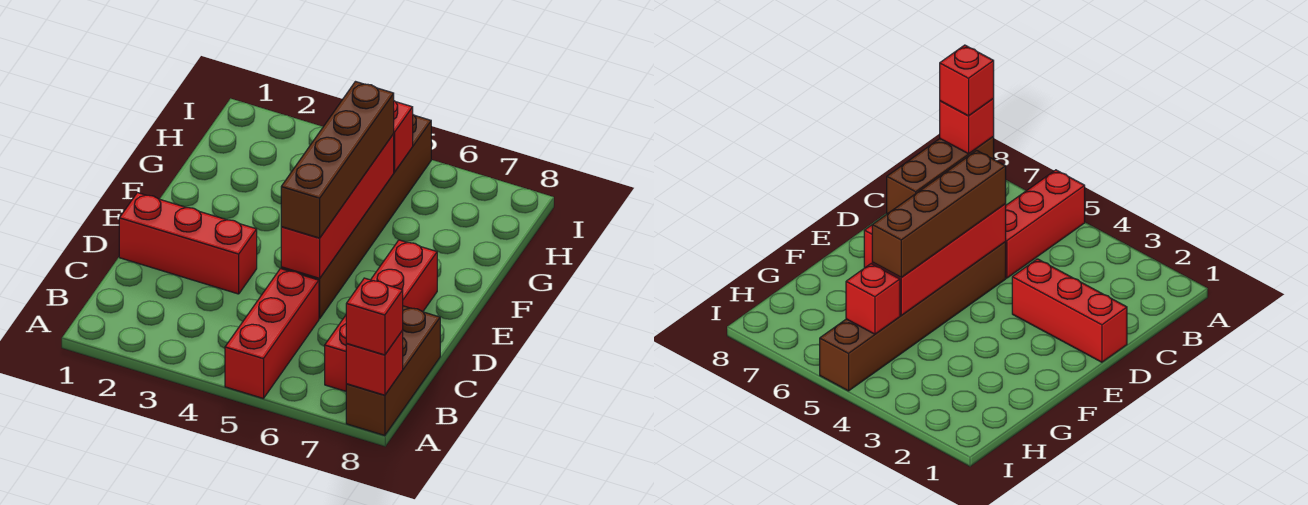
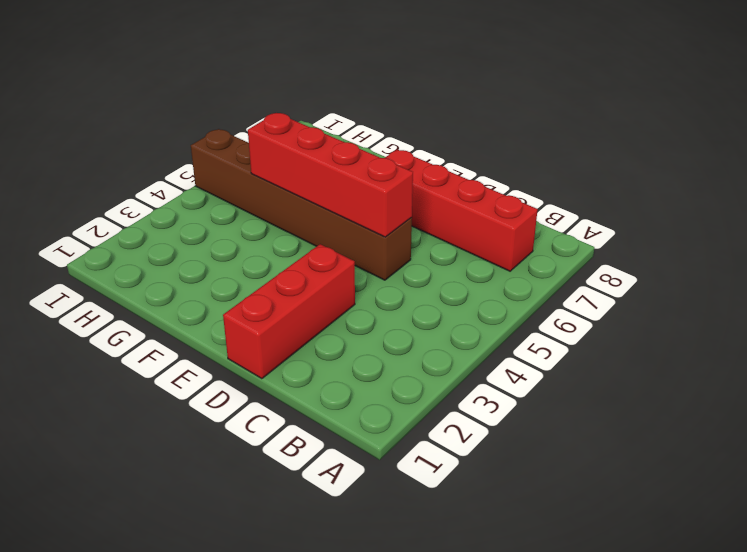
none -> red brick A5:C5 level 1
none -> brown brick A8:C8 level 1

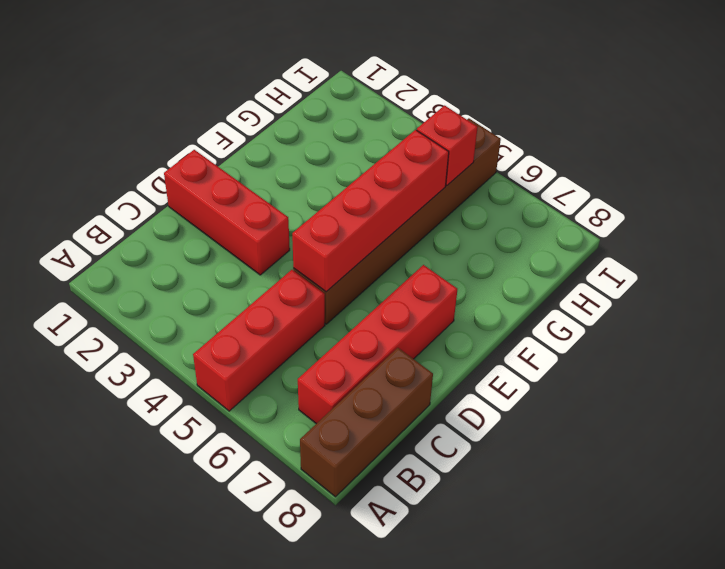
none -> red brick A8 level 2
none -> red brick A8 level 3

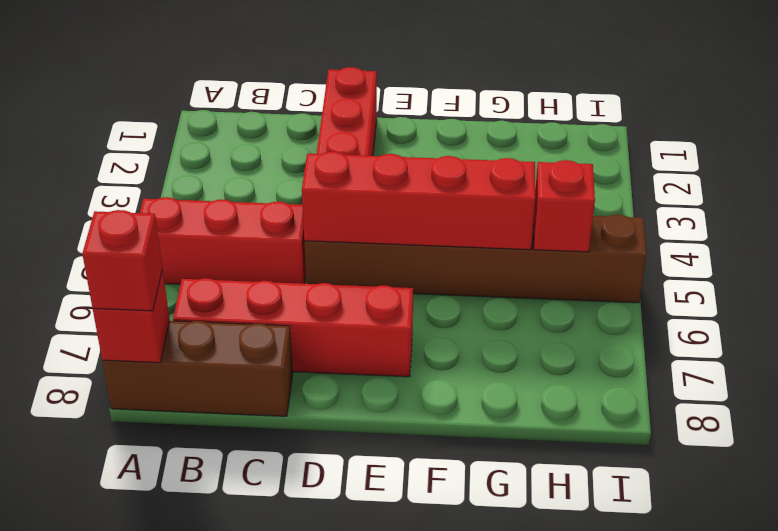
none -> brown brick D5:G5 level 3

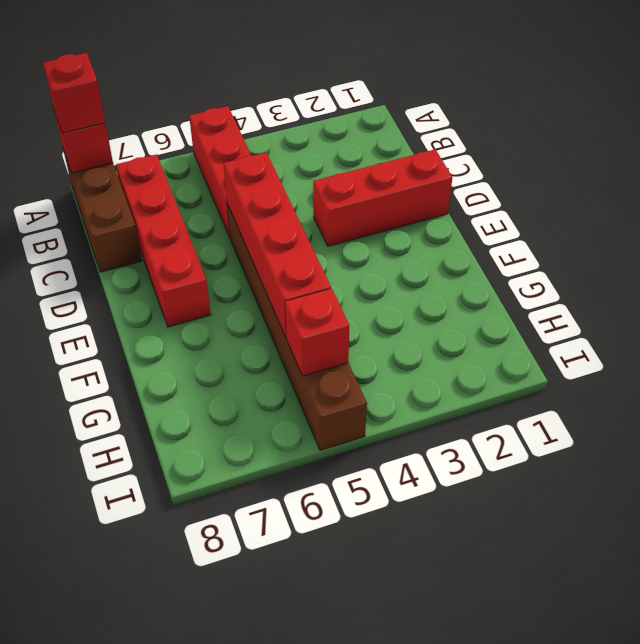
none -> brown brick D5:G5 level 3

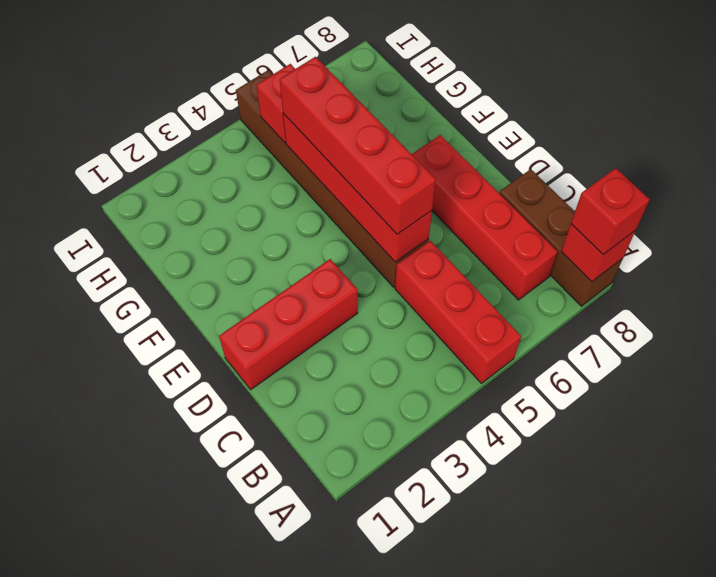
red brick D5:G5 level 3 -> brown brick D5:G5 level 3

